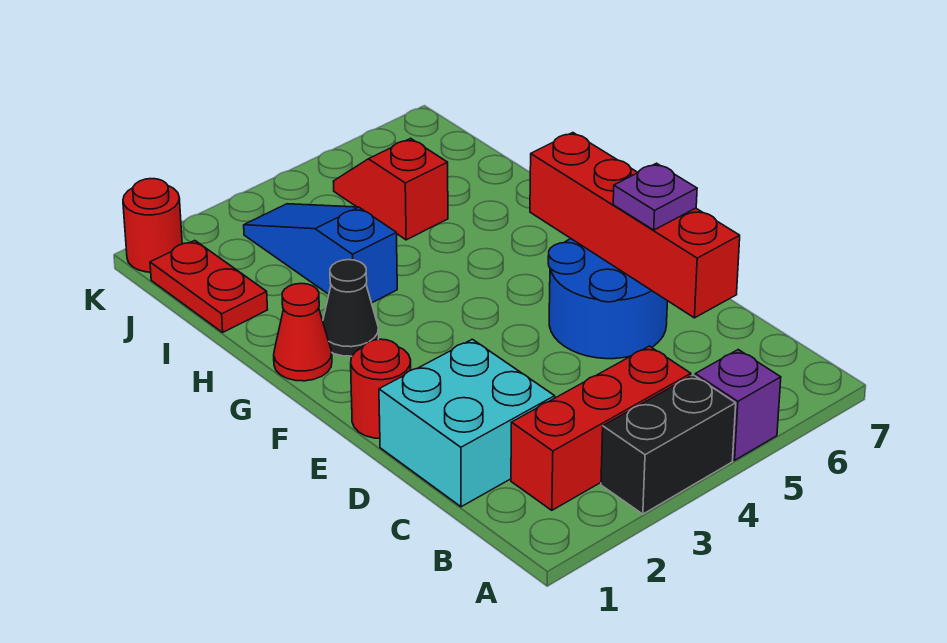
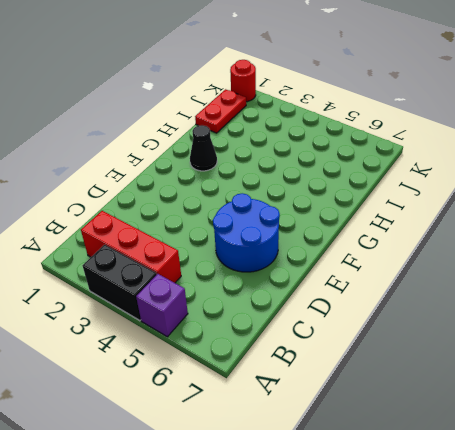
none -> cyan brick C1:D2 level 1
none -> red round brick E1 level 1
none -> red cone G1 level 1

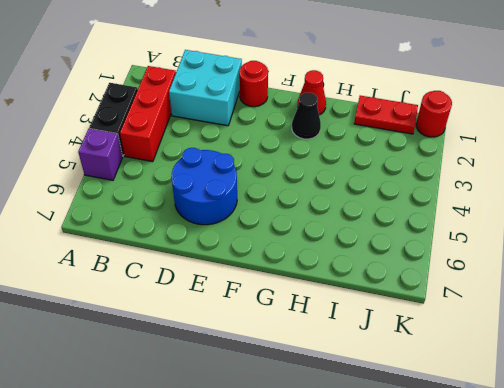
none -> blue slope H3:J3 level 1 top H
none -> red slope I5:J5 level 1 top I
none -> red brick C6:F6 level 2

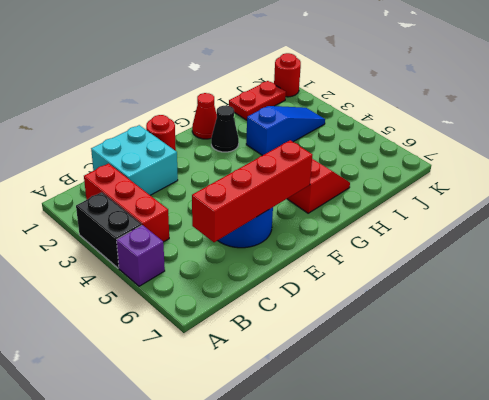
red slope G6:H6 level 1 top G -> red slope I5:J5 level 1 top I
none -> purple plate D6 level 3

